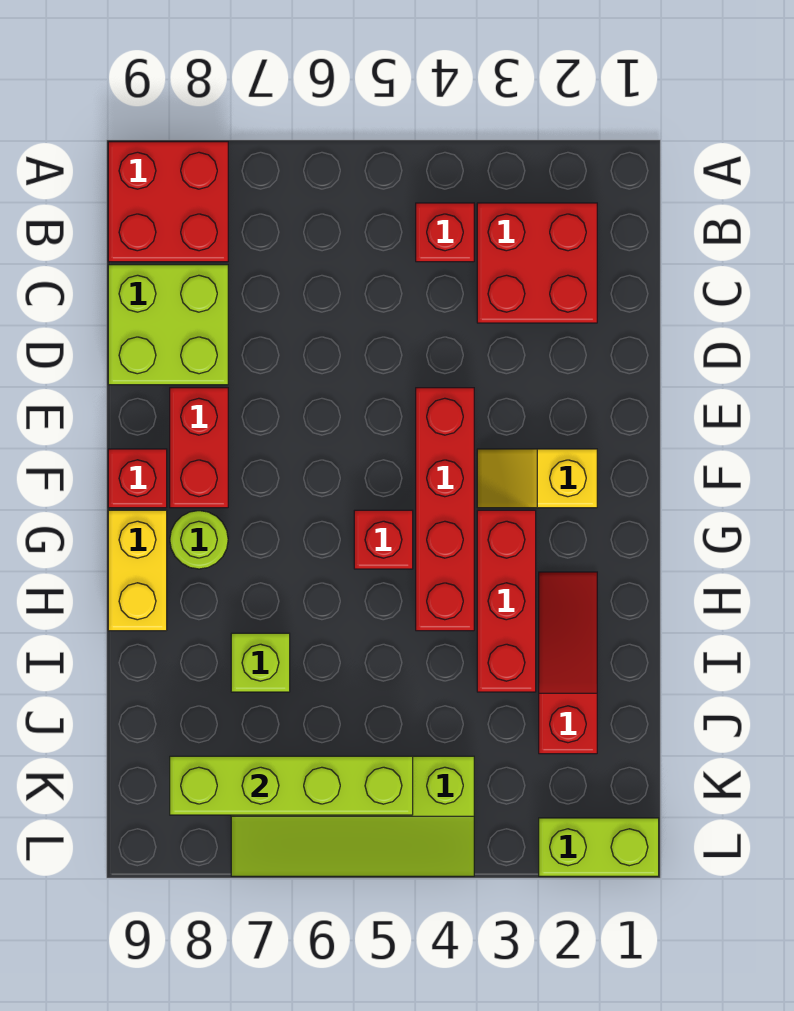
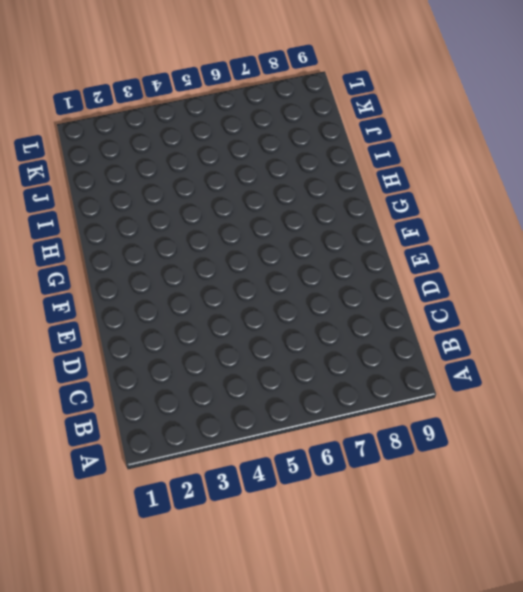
none -> red brick A8:B9 level 1
none -> red brick B2:C3 level 1
none -> red brick B4 level 1

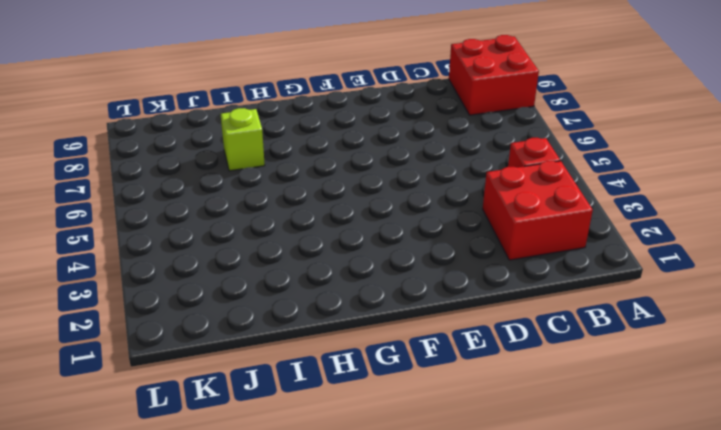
none -> lime brick C8:D9 level 1
none -> red brick E4:H4 level 1
none -> red brick E8:F8 level 1

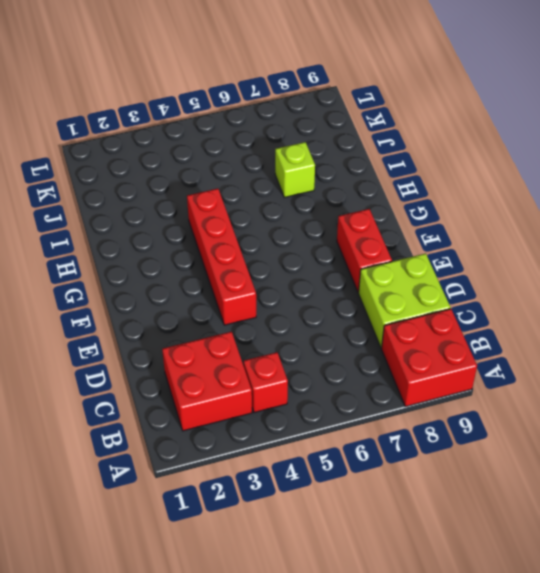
none -> yellow slope F2:F3 level 1 top 2
none -> red brick F9 level 1
none -> red brick G3:I3 level 1

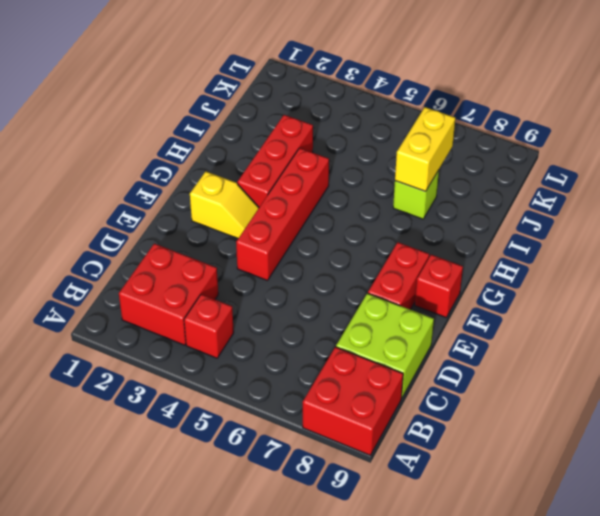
yellow brick I7:J7 level 2 -> yellow brick G9:H9 level 1
none -> red brick G5 level 1
none -> lime round brick G8 level 1
none -> red slope H2:J2 level 1 top J

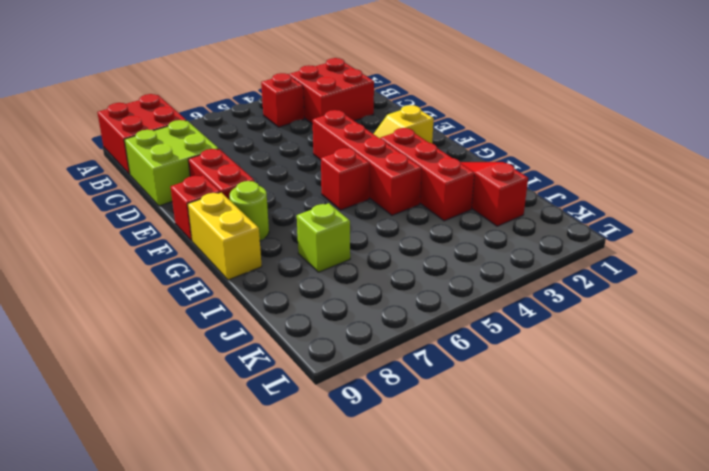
none -> lime slope K4:L7 level 1 top K
none -> lime brick L1:L2 level 1
none -> lime brick K5:K8 level 2

